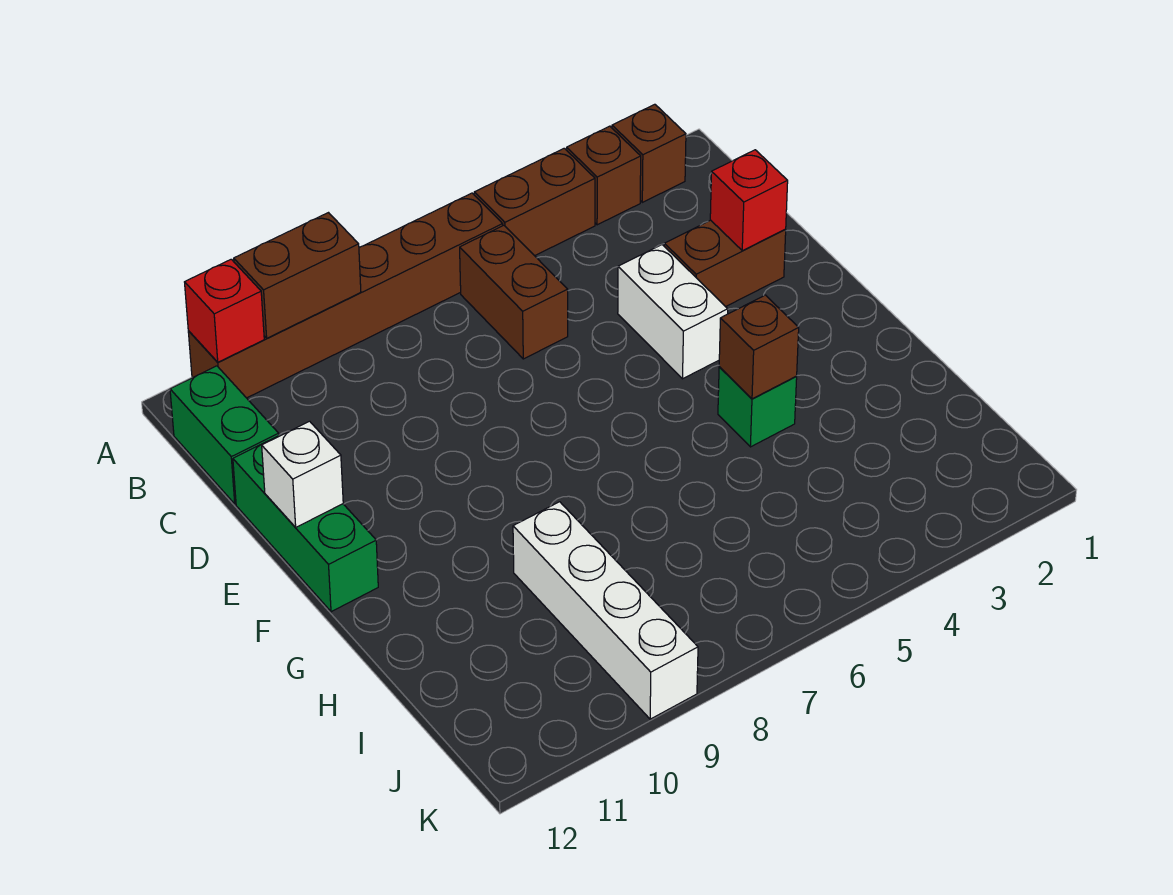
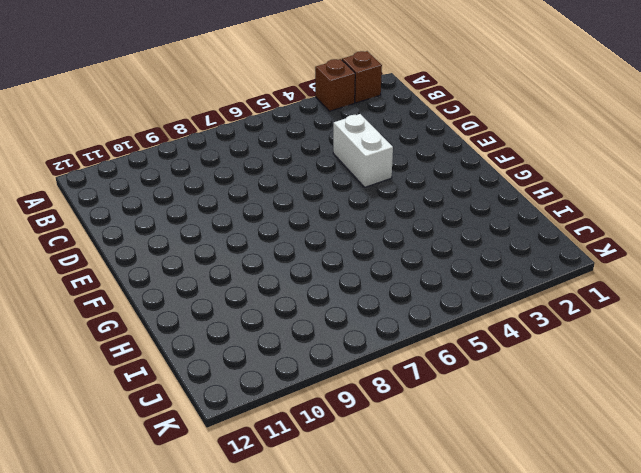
none -> brown brick A4:A5 level 1
none -> brown brick A6:A11 level 1
none -> brown brick B6:C6 level 1

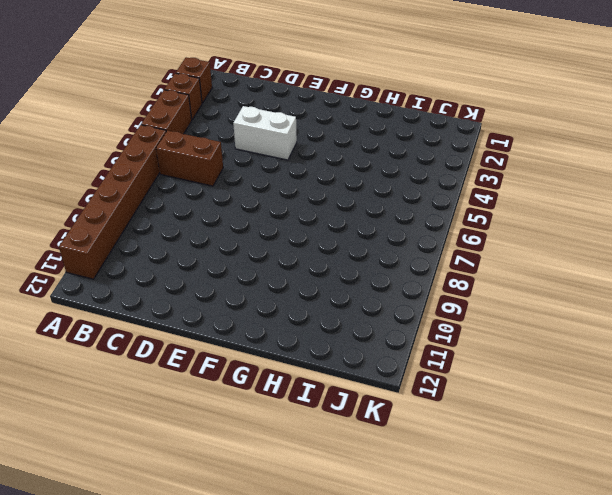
none -> green brick B12:C12 level 1
none -> brown brick D2:D3 level 1
none -> green brick D12:F12 level 1

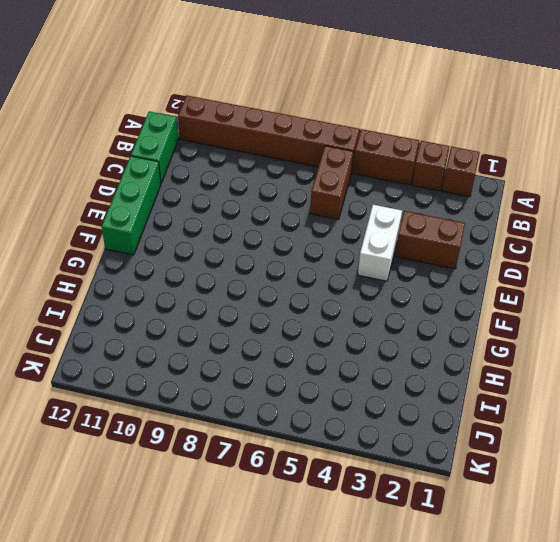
none -> green brick G4 level 1
none -> white brick H9:K9 level 1
none -> brown brick A9:A10 level 2

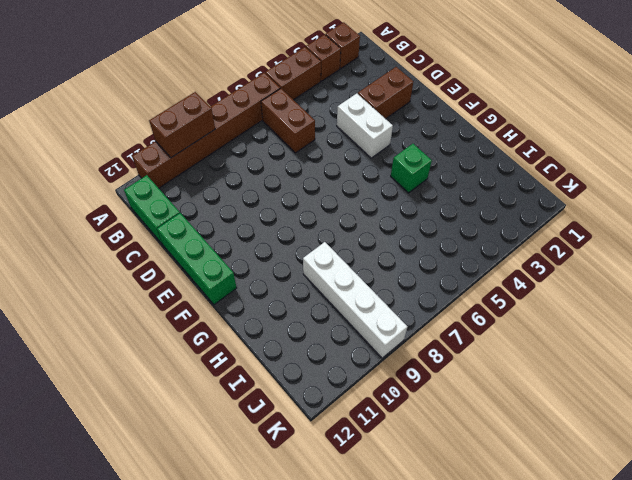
none -> red brick A11 level 2
none -> red brick D2 level 2
none -> white brick E12 level 2

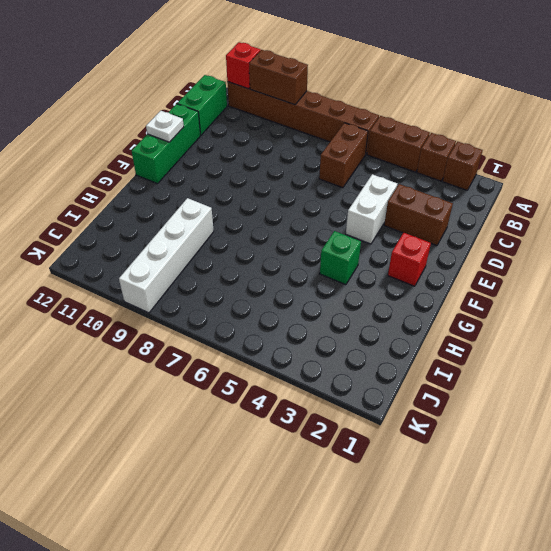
white plate E12 level 2 -> white brick E12 level 2
red brick F2 level 1 -> red brick D2 level 2
none -> brown brick G4 level 2

